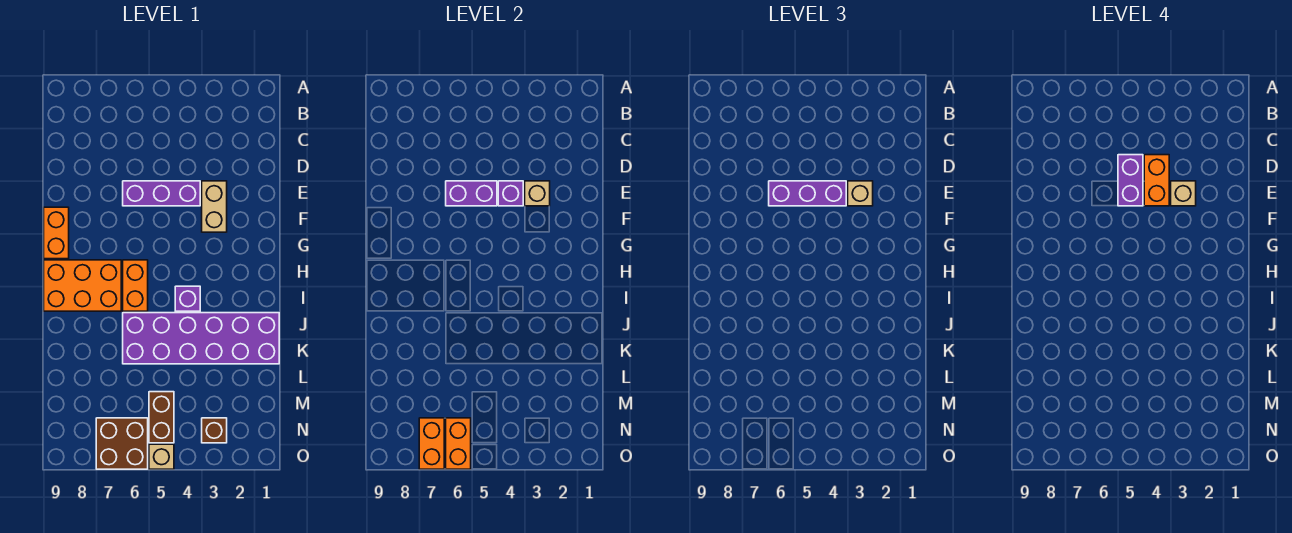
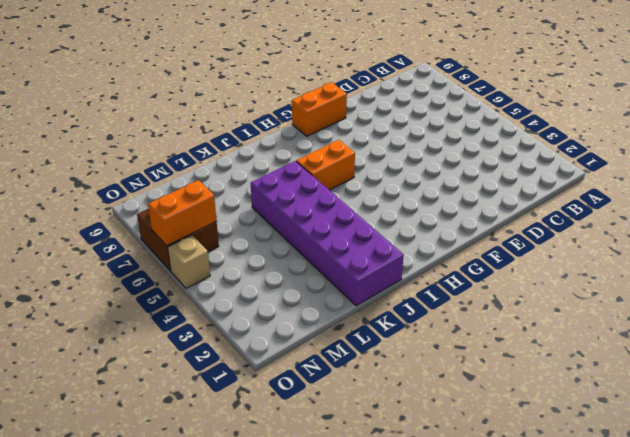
none -> tan brick E3:F3 level 1
none -> purple brick E4:E6 level 1
none -> orange brick H7:I9 level 1

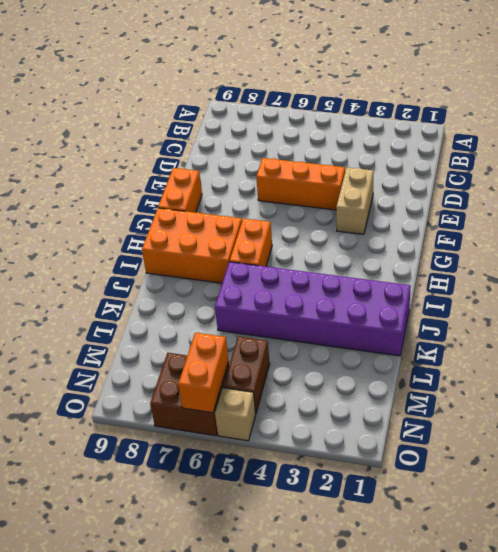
orange brick E4:E6 level 1 -> purple brick E4:E6 level 1
none -> purple brick I4 level 1
none -> brown brick N3 level 1
none -> tan brick E3 level 2

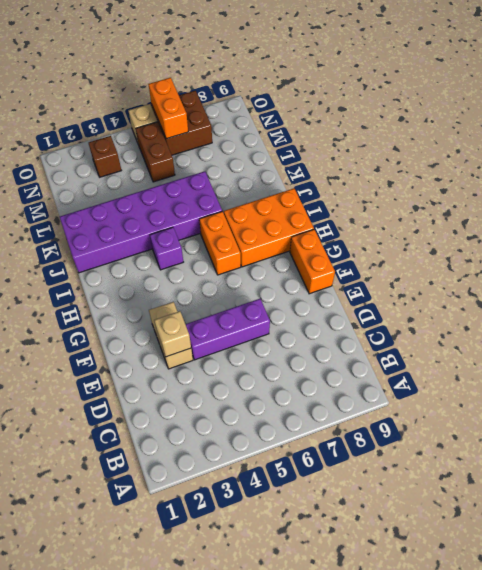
none -> purple brick E4 level 2
none -> purple brick E5:E6 level 2
none -> orange brick N7:O7 level 2

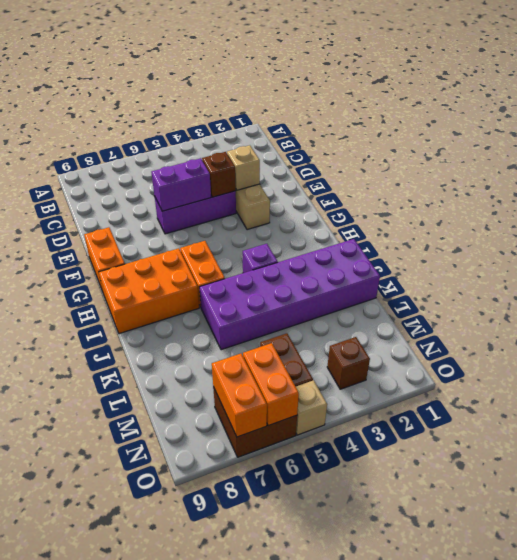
brown brick E4 level 2 -> purple brick E4 level 2
none -> tan brick E3 level 3
none -> purple brick E4:E6 level 3
none -> orange brick D4:E4 level 4

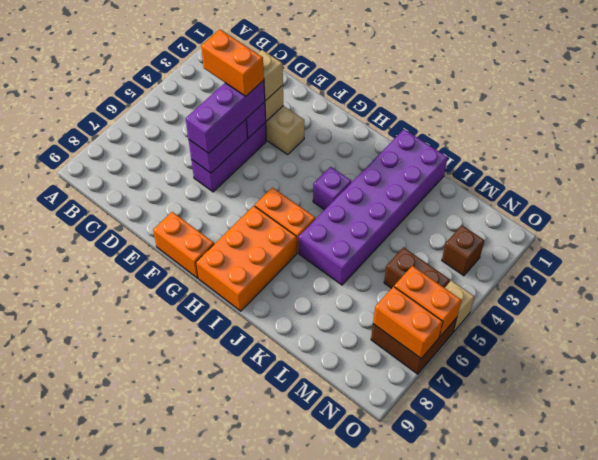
none -> purple brick D5:E5 level 4
none -> tan brick E3 level 4

